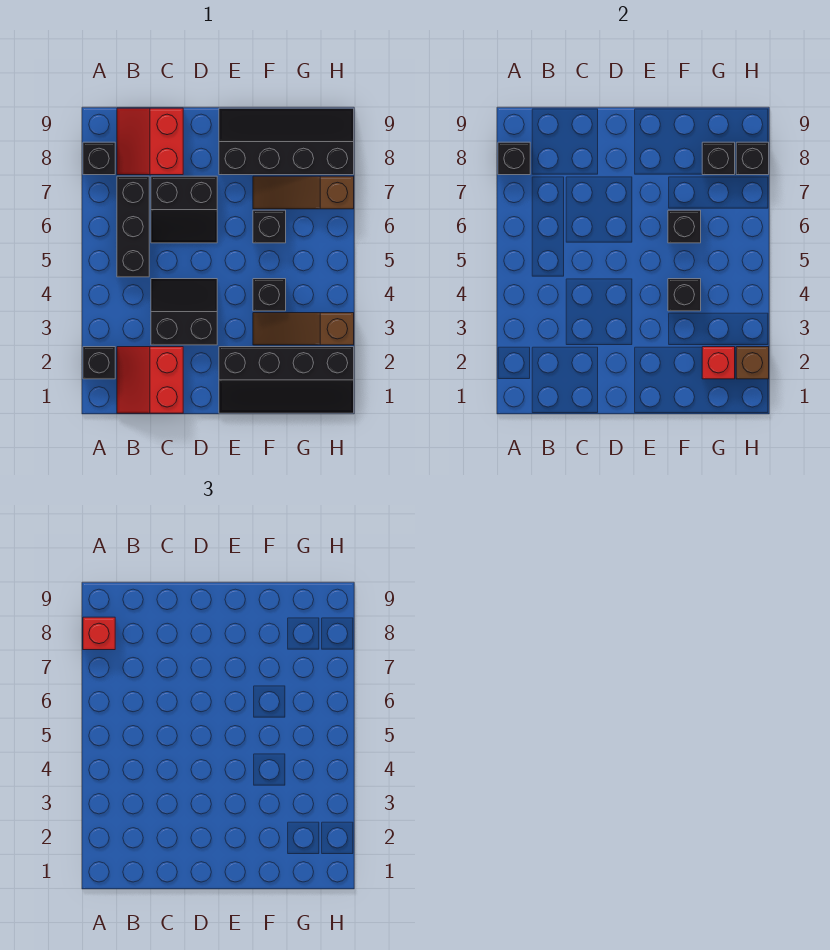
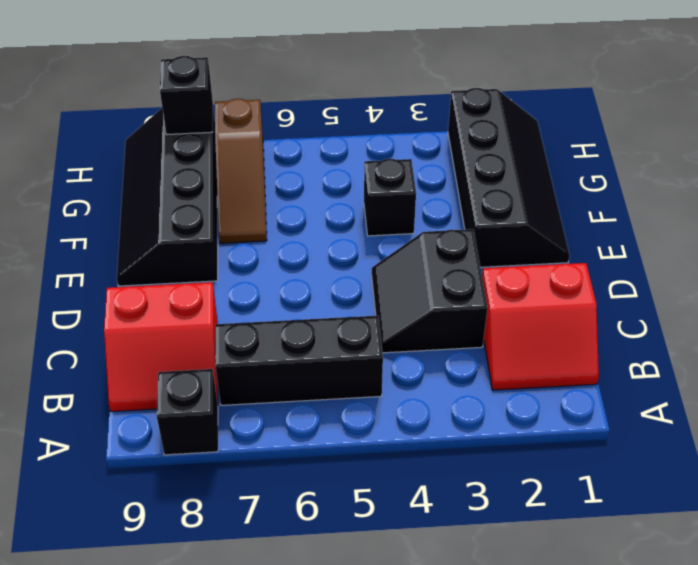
none -> black brick A2 level 1
none -> black slope C6:D7 level 1 top 7
none -> brown slope F3:H3 level 1 top H

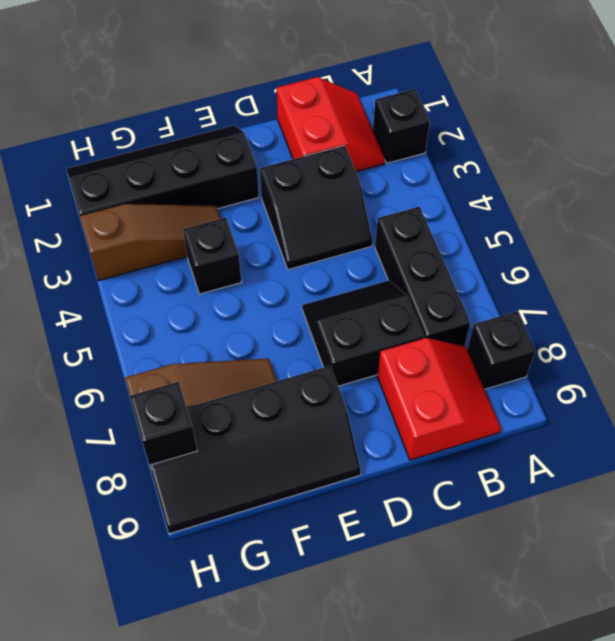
none -> black brick F6 level 1
none -> black brick A8 level 2
none -> black brick F4 level 2

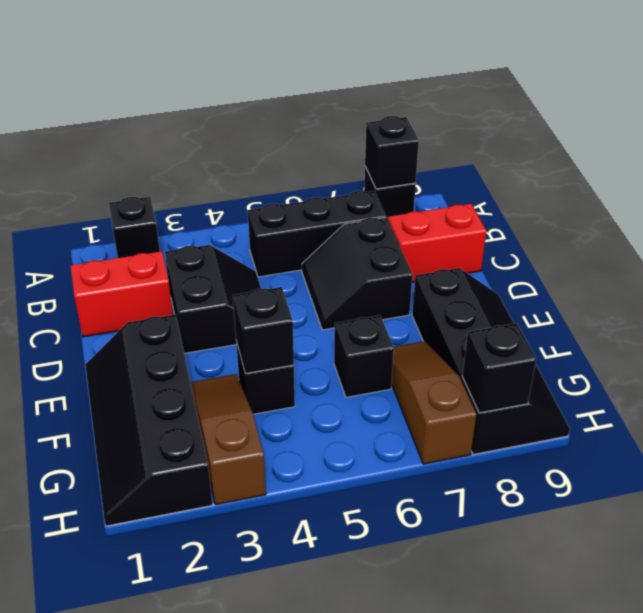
none -> black brick F6 level 2
none -> red brick G2 level 2
none -> black brick G8 level 2

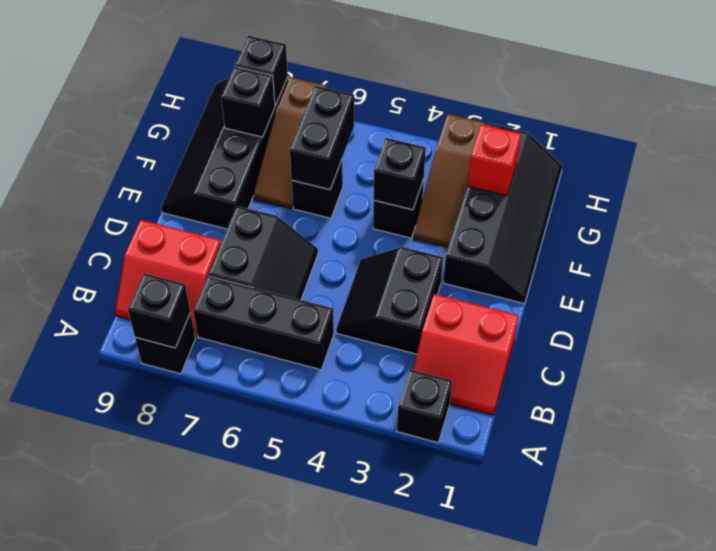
black brick F6:G6 level 2 -> black brick F6 level 2
none -> brown brick H2 level 2
none -> red brick A8 level 3

